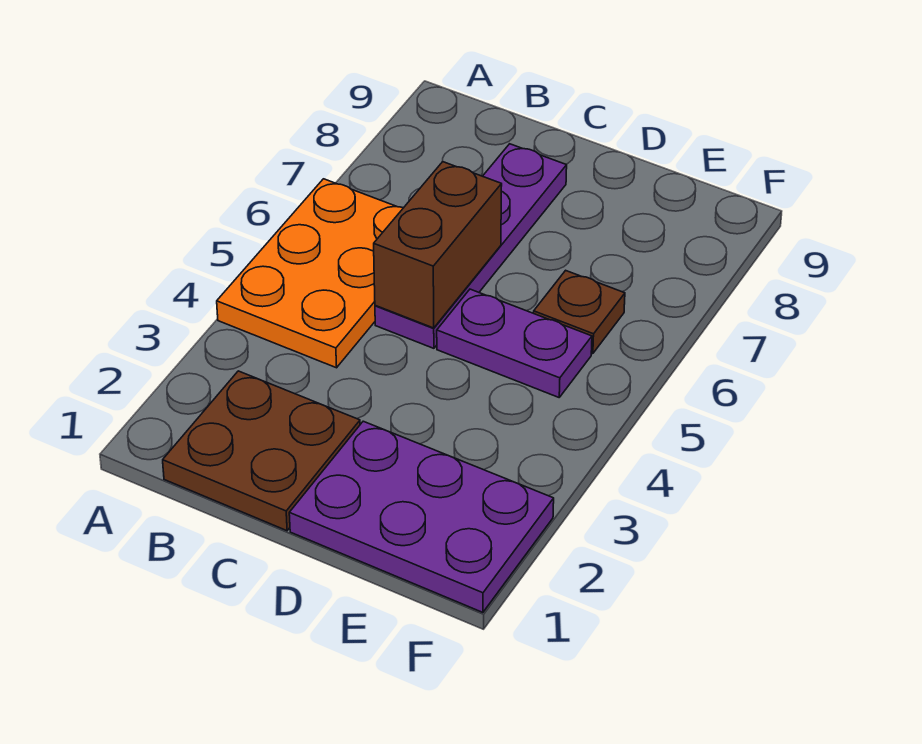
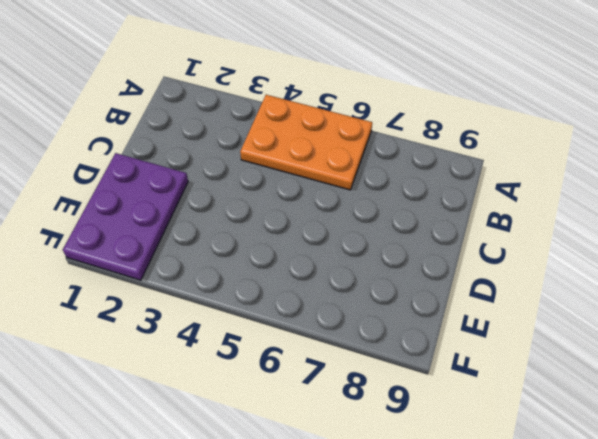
none -> brown plate B1:C2 level 1
none -> purple plate C5:C8 level 1

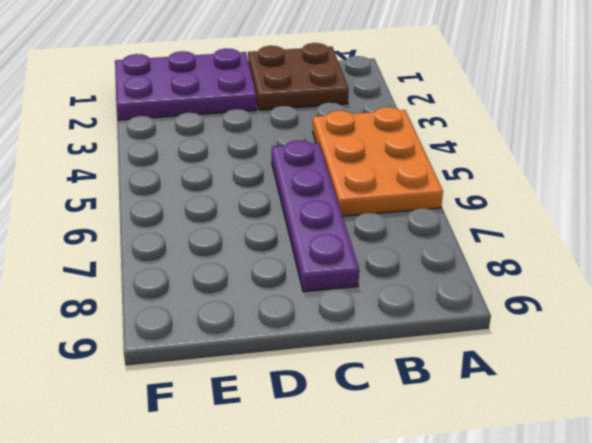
none -> purple plate D5:E5 level 1
none -> brown plate E6 level 1

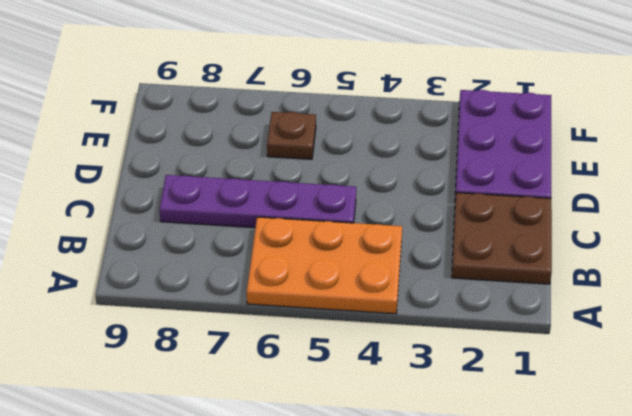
none -> purple plate D5:E5 level 1
none -> brown brick C5:C6 level 2

